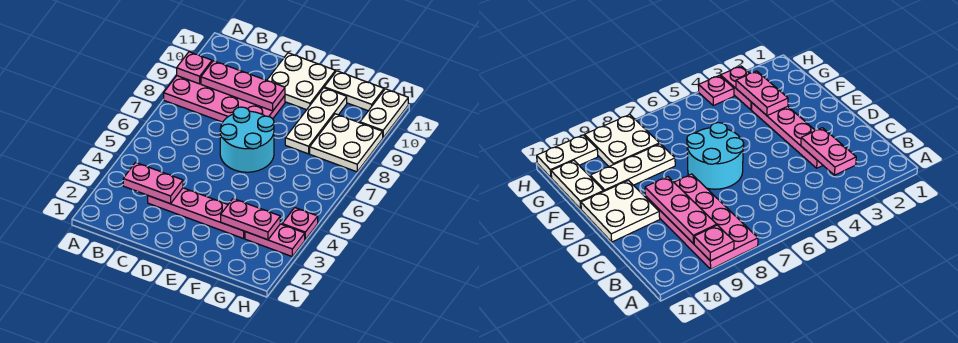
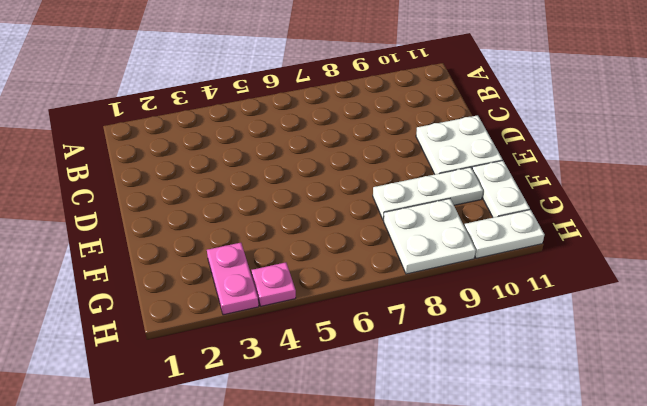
none -> pink plate A8:D9 level 1
none -> pink plate C3:F3 level 1
none -> cyan round brick D6:E7 level 1

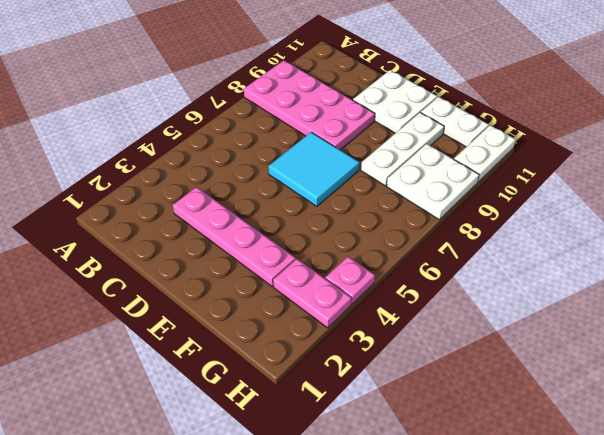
cyan tile D6:E7 level 1 -> cyan round brick D6:E7 level 1
none -> pink plate A9 level 2
none -> pink plate B3:C3 level 2
none -> pink plate B9:D9 level 2

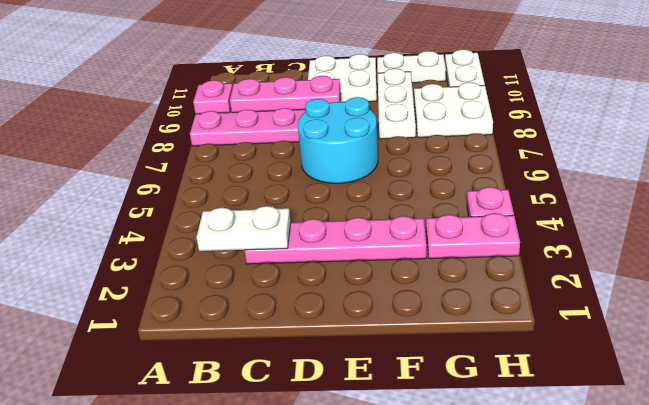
white plate B3:C3 level 2 -> pink plate B3:C3 level 2
none -> pink plate F3:G3 level 2

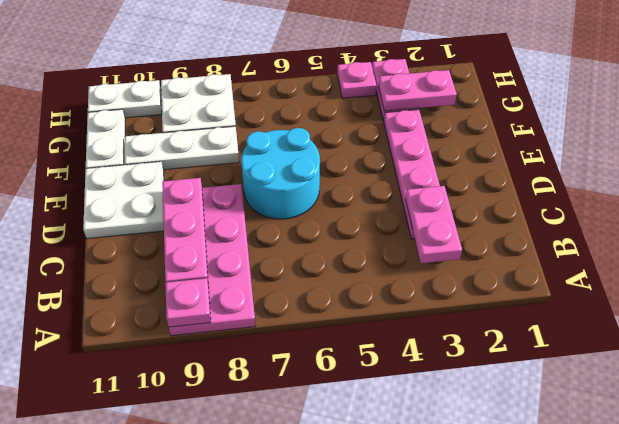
pink plate G2:G3 level 2 -> pink plate F3:G3 level 2

